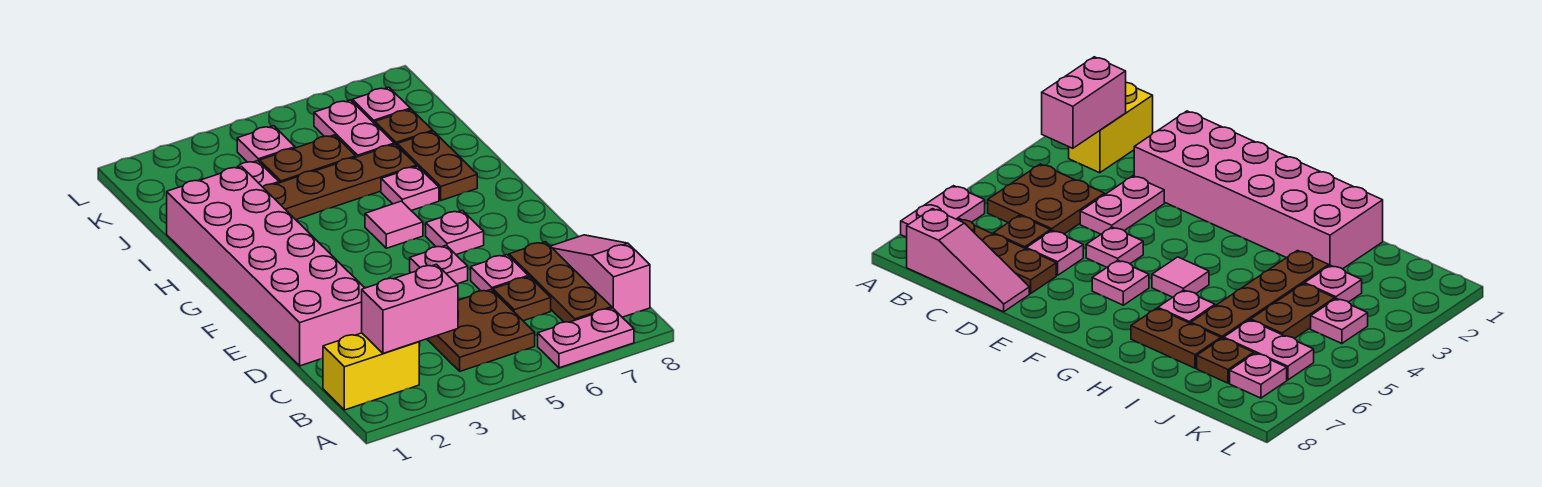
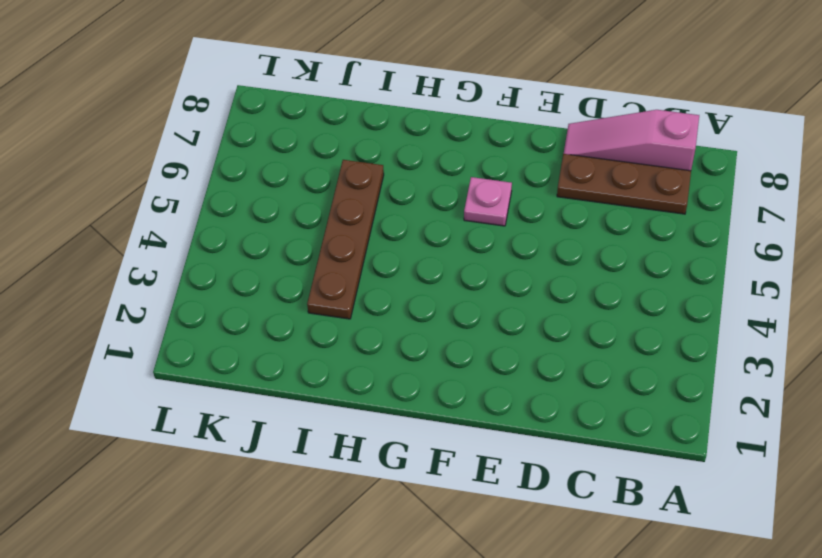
none -> pink plate A6:A7 level 1
none -> yellow brick B1:B2 level 1
none -> brown plate B4:C5 level 1

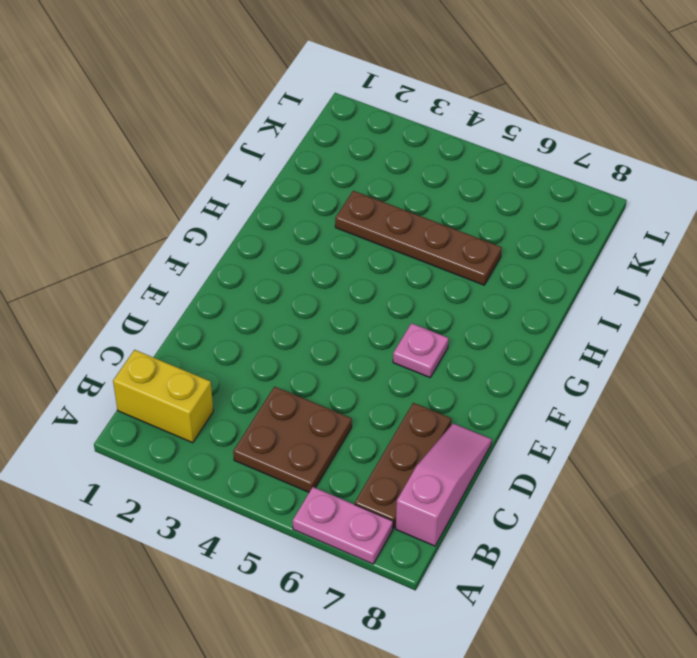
none -> brown plate C6 level 1
none -> pink brick D1:I2 level 1
none -> pink plate D3:D4 level 1

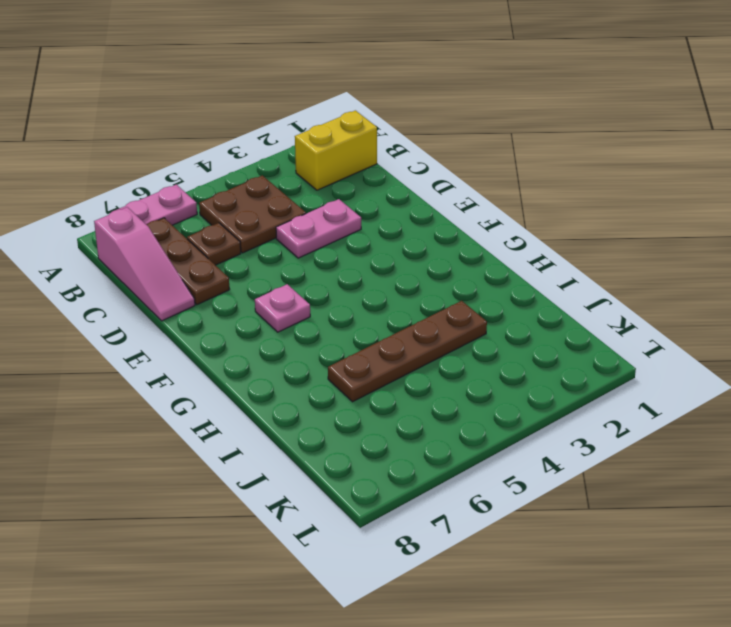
none -> pink brick D1:I2 level 1
none -> pink plate D6 level 1
none -> pink plate E5 level 1

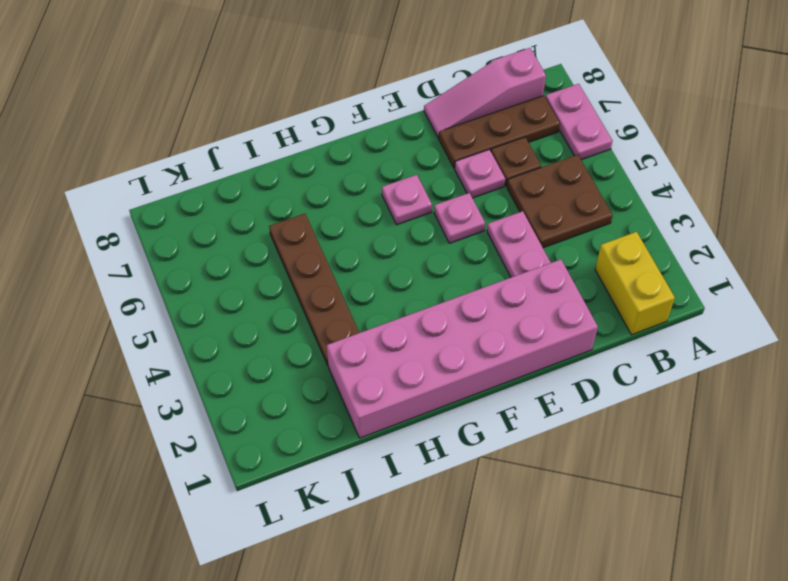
none -> pink tile G5 level 1
none -> pink plate H6 level 1
none -> brown plate H7:I7 level 1

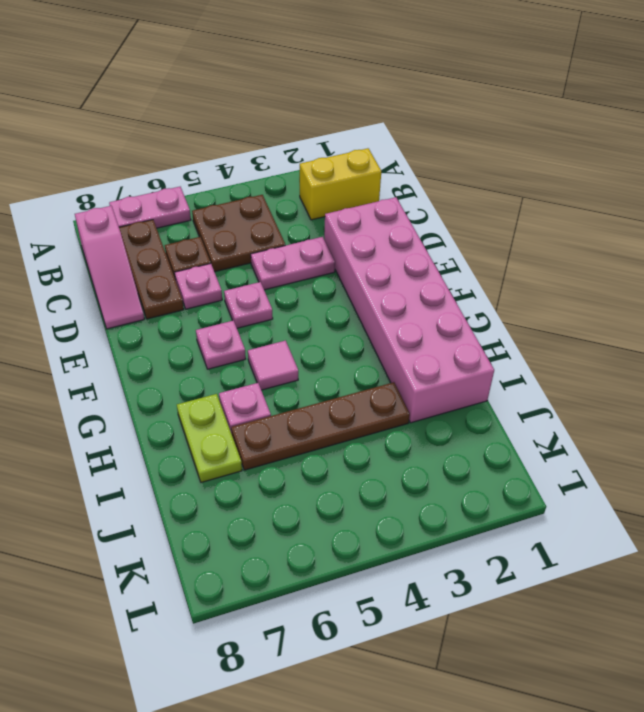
lime plate H7:I7 level 1 -> brown plate H7:I7 level 1
none -> pink plate J3 level 1
none -> brown plate J4:J5 level 1
none -> pink plate J6:K6 level 1

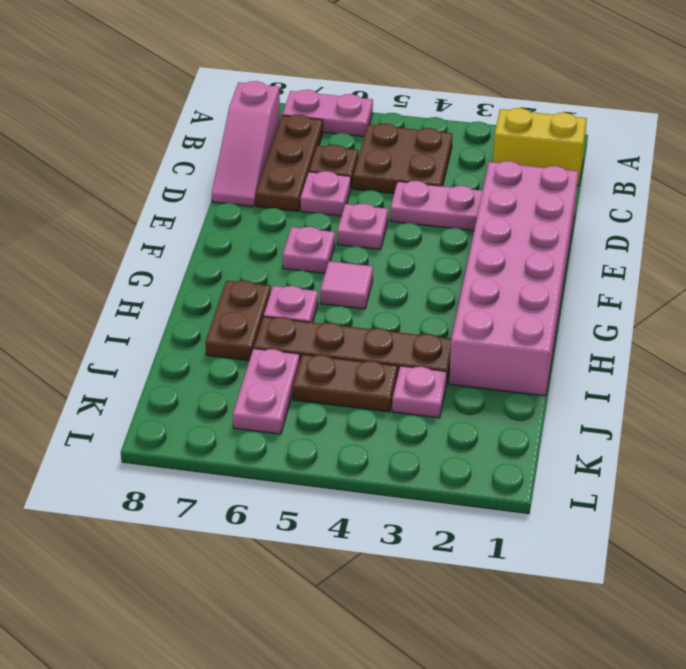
none -> brown plate J7 level 1
none -> pink plate K4 level 1
none -> pink plate K7 level 1

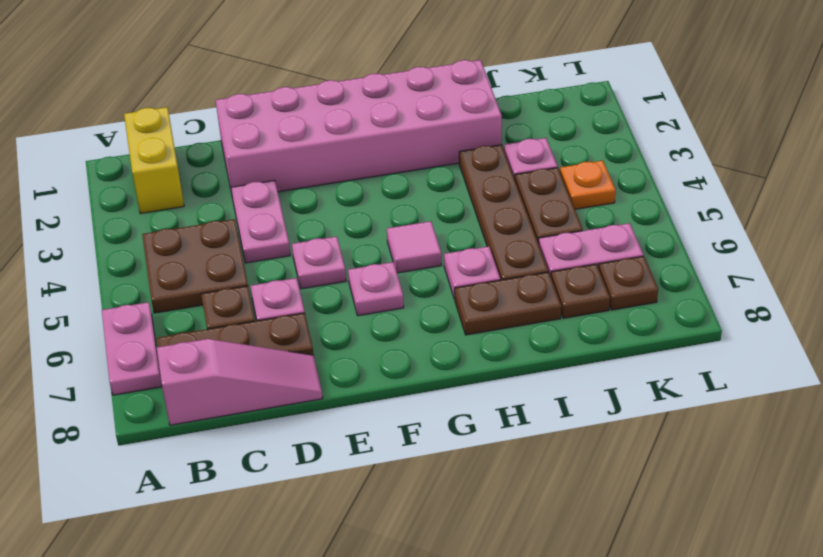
orange plate K4 level 1 -> pink plate K4 level 1
brown plate K7 level 1 -> pink plate K7 level 1
none -> pink brick B2:B3 level 2

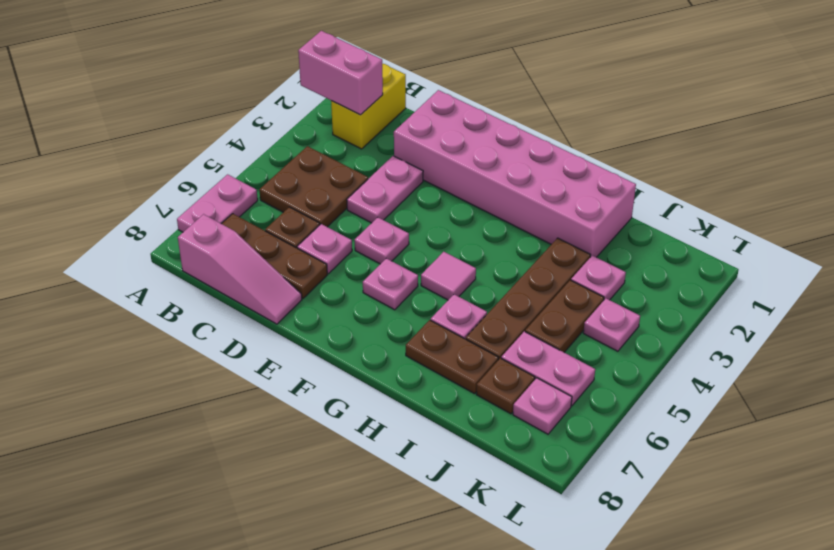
pink brick A2:B2 level 2 -> pink brick B2:B3 level 2

